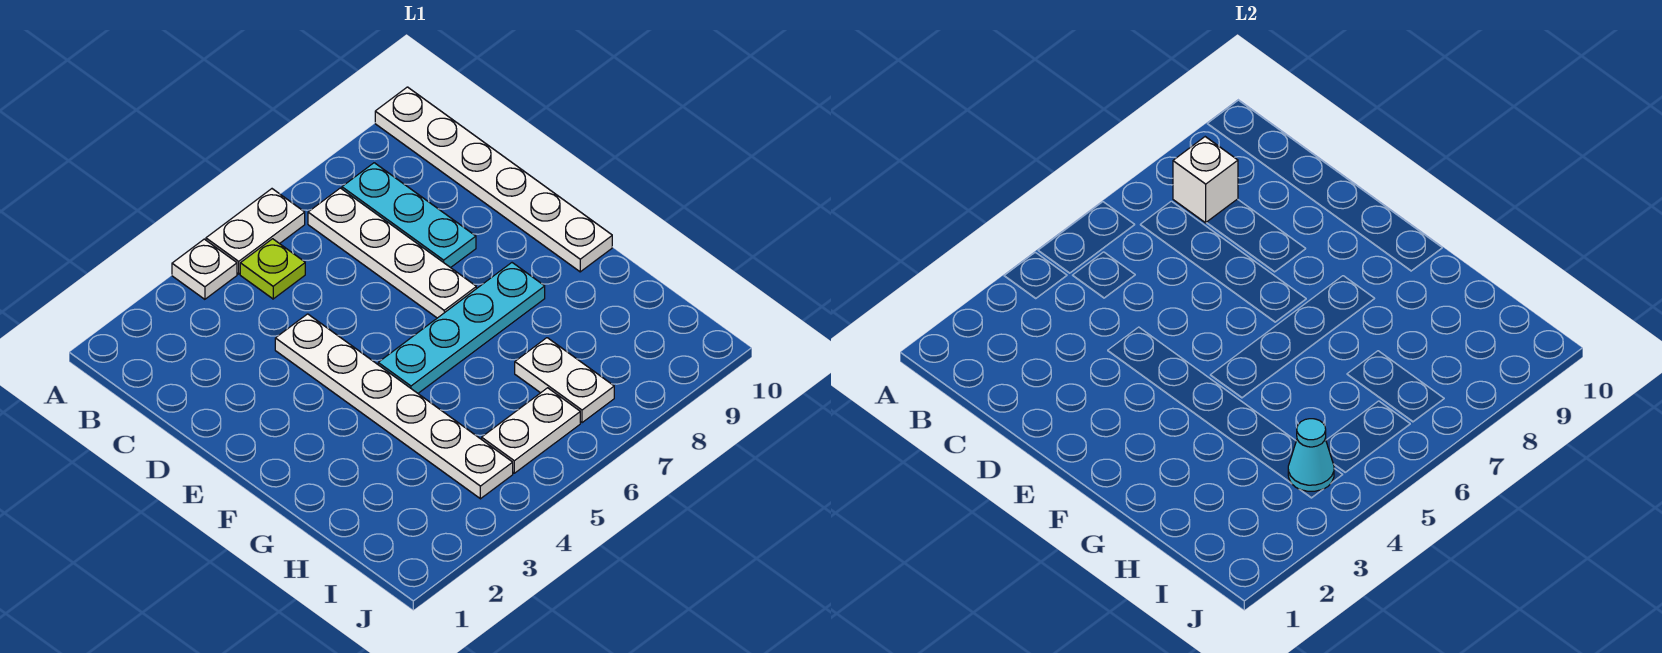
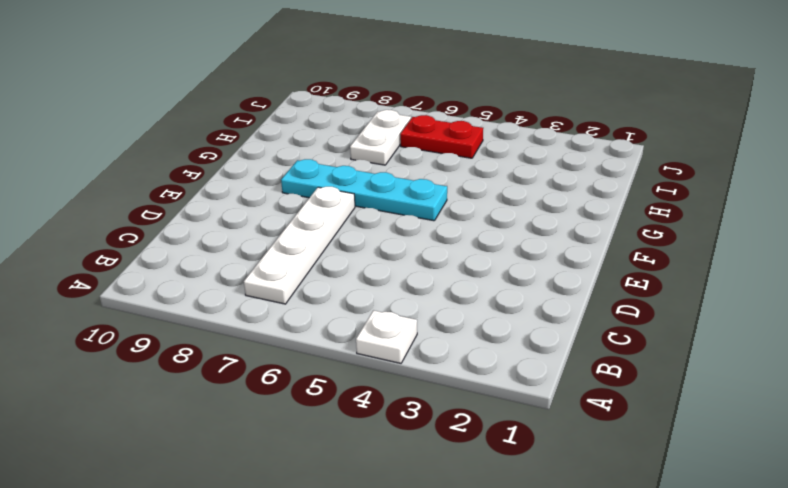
red plate I5:I6 level 1 -> white plate I5:I6 level 1
none -> white plate A5:A6 level 1
none -> white plate A10:F10 level 1
none -> lime plate B5 level 1

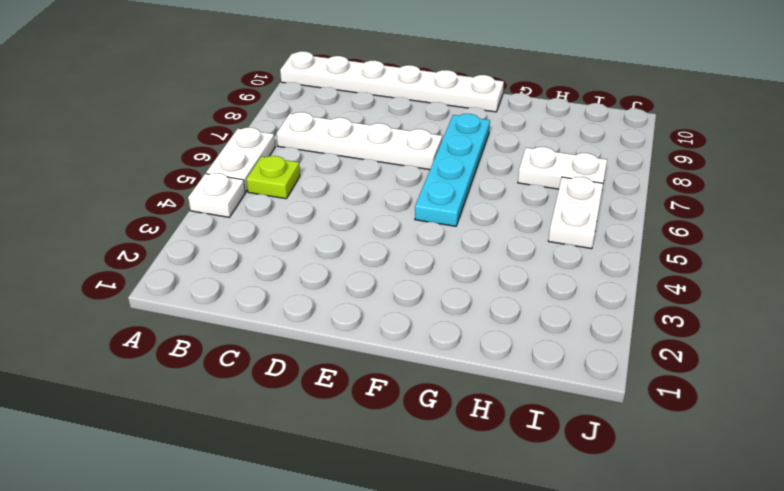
none -> cyan plate B8:D8 level 1
none -> white plate D4:I4 level 1
none -> white brick B8 level 2

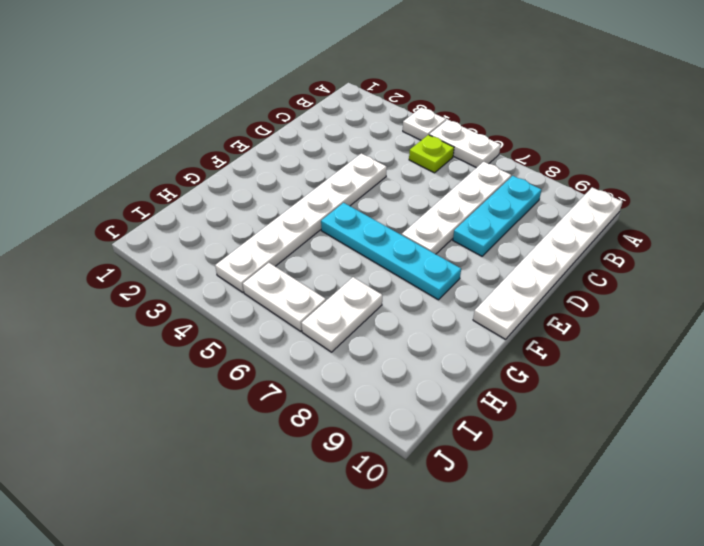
none -> white brick B8 level 2
none -> cyan cone I4 level 2

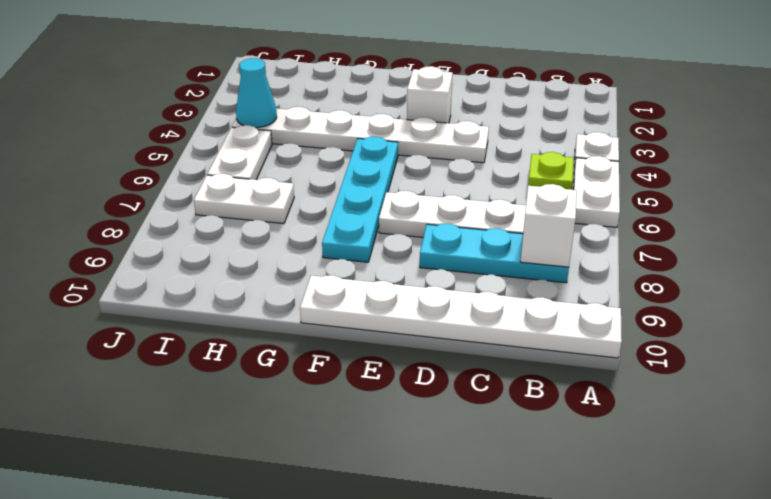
white brick E3 level 1 -> none

